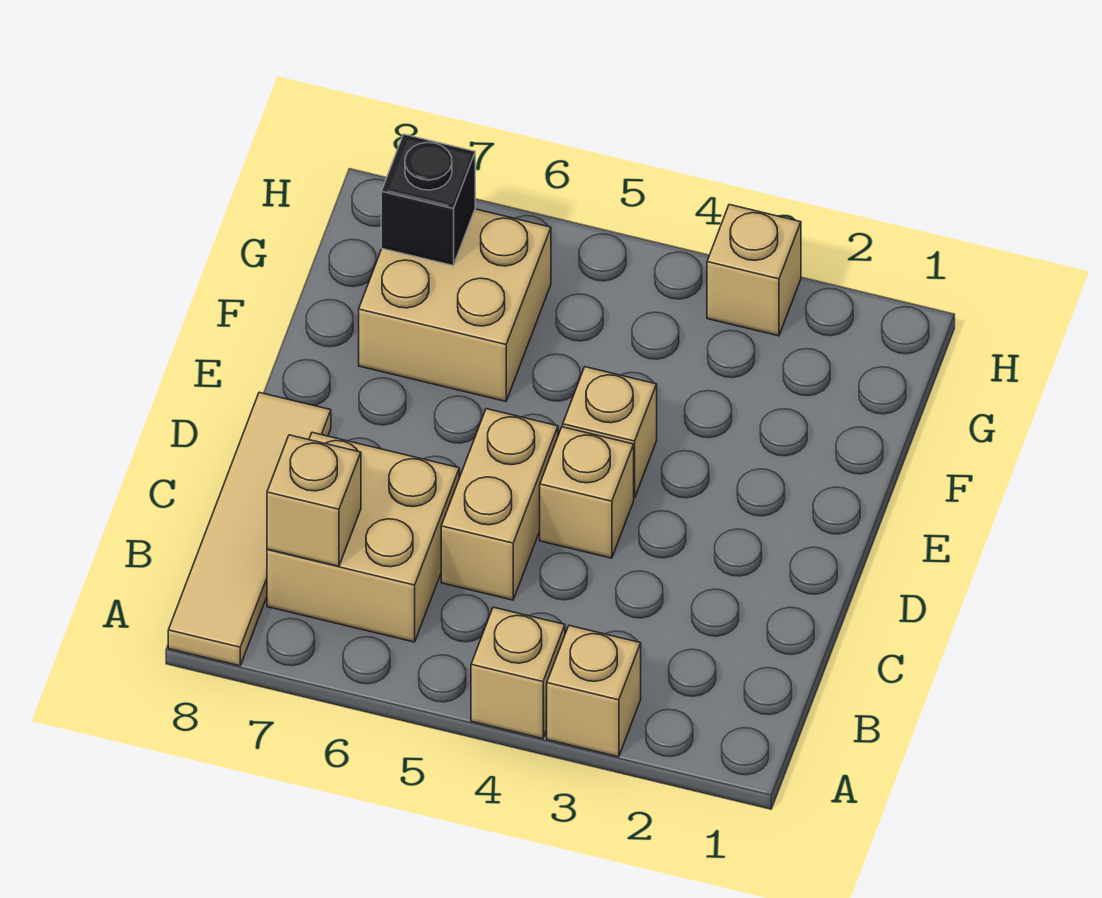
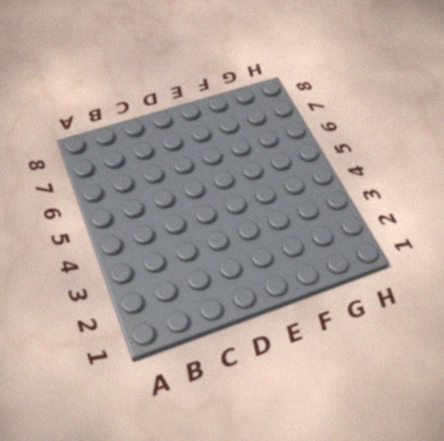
none -> tan brick A3 level 1
none -> tan brick A4 level 1

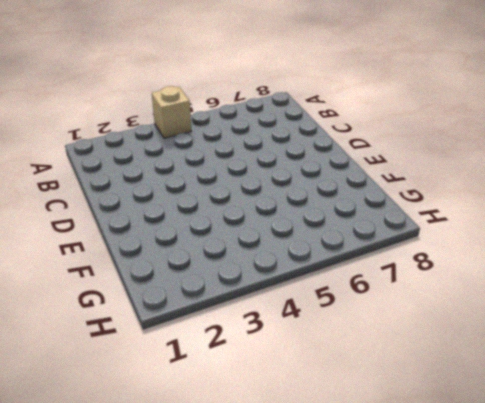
none -> tan brick A3 level 1
none -> tan tile A8:D8 level 1

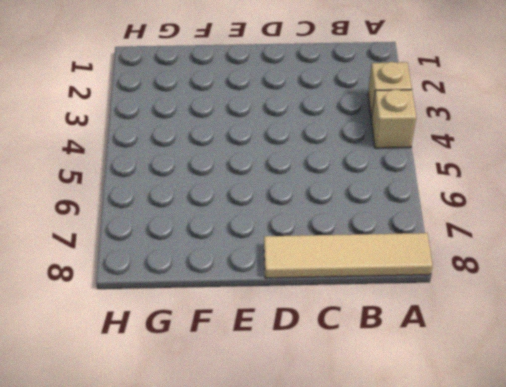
none -> tan brick B6:C7 level 1
none -> tan brick C5:D5 level 1

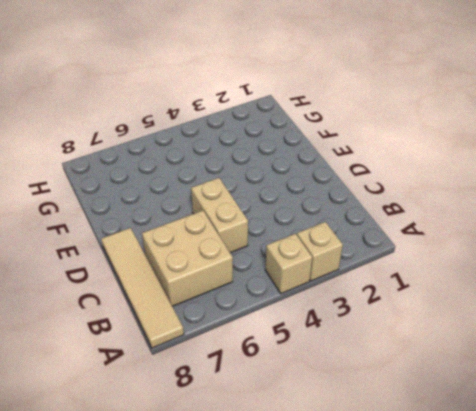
none -> tan brick D4 level 1
none -> tan brick E4 level 1

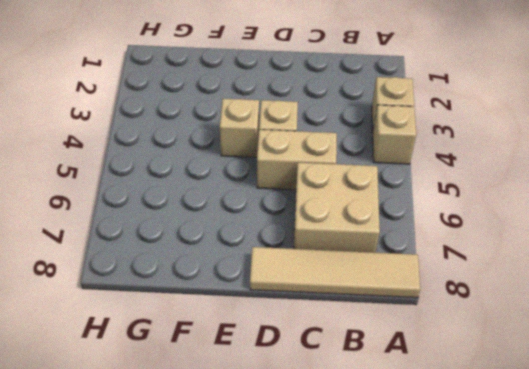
none -> tan brick F6:G7 level 1
none -> tan brick H3 level 1

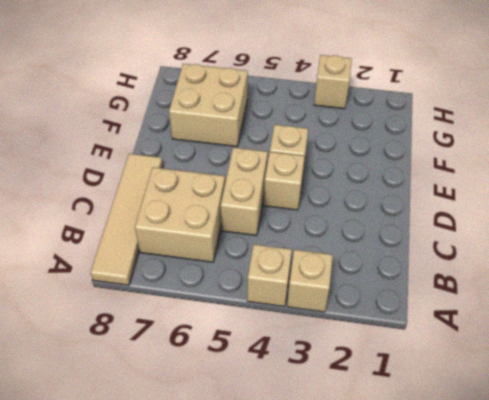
none -> tan brick B7 level 2
none -> black brick G7 level 2

